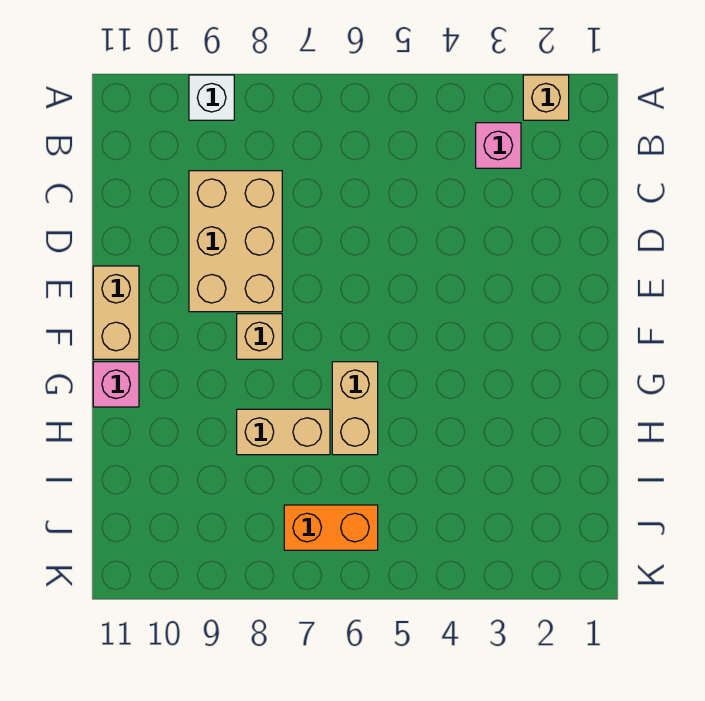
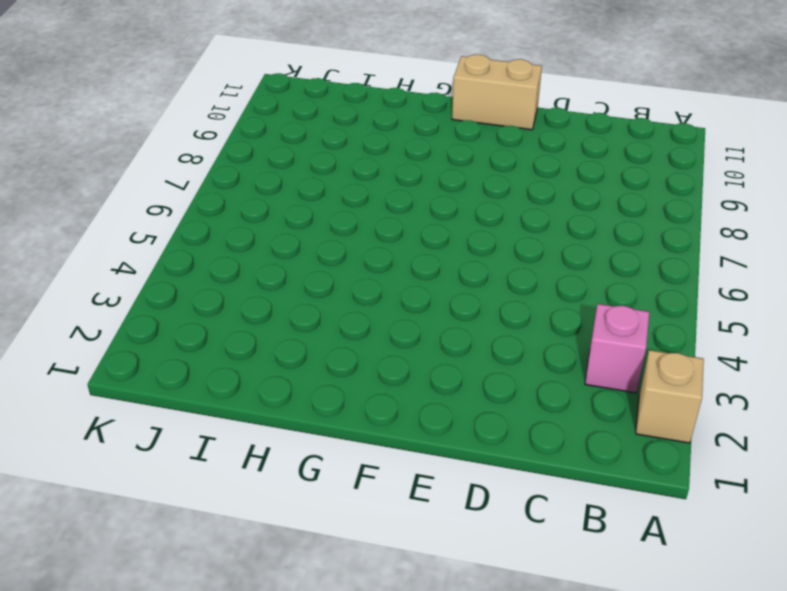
none -> white brick A9 level 1
none -> tan brick C8:E9 level 1

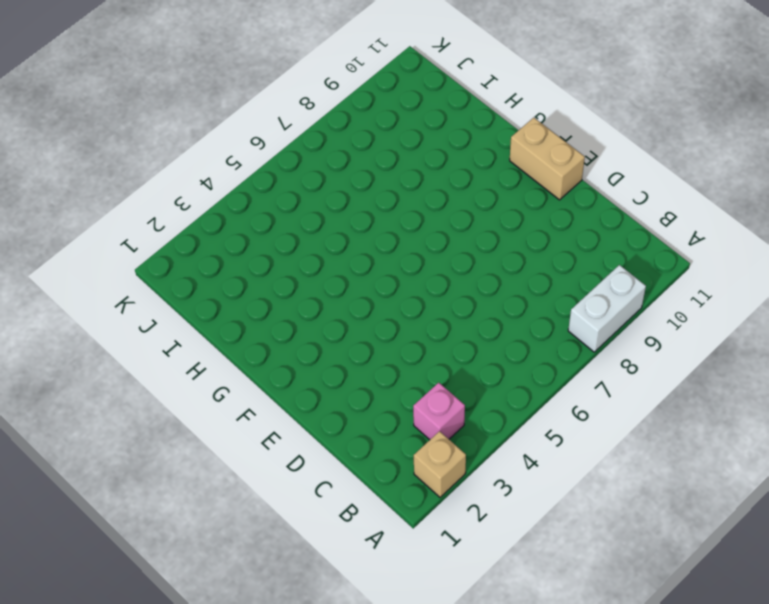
white brick A8:A9 level 1 -> white brick A9 level 1
none -> tan brick C8:E9 level 1
none -> tan brick F8 level 1

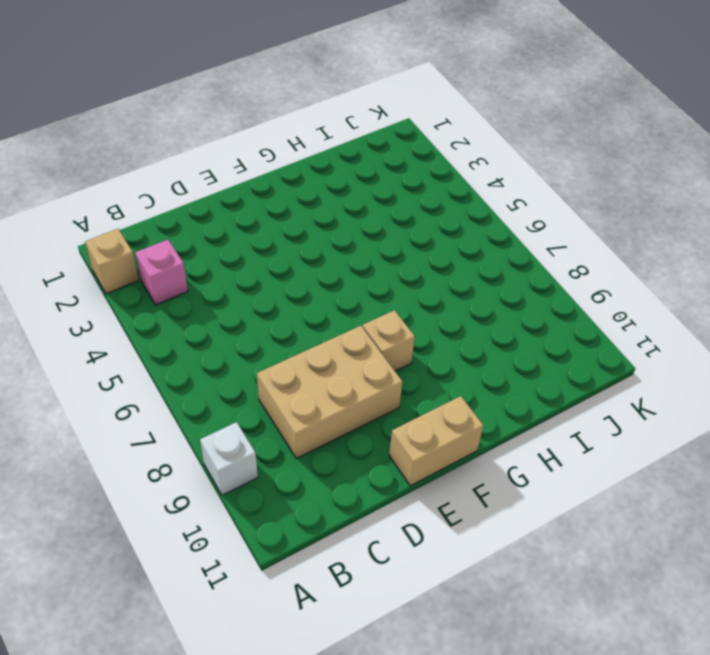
none -> tan brick G6:H6 level 1
none -> pink brick G11 level 1

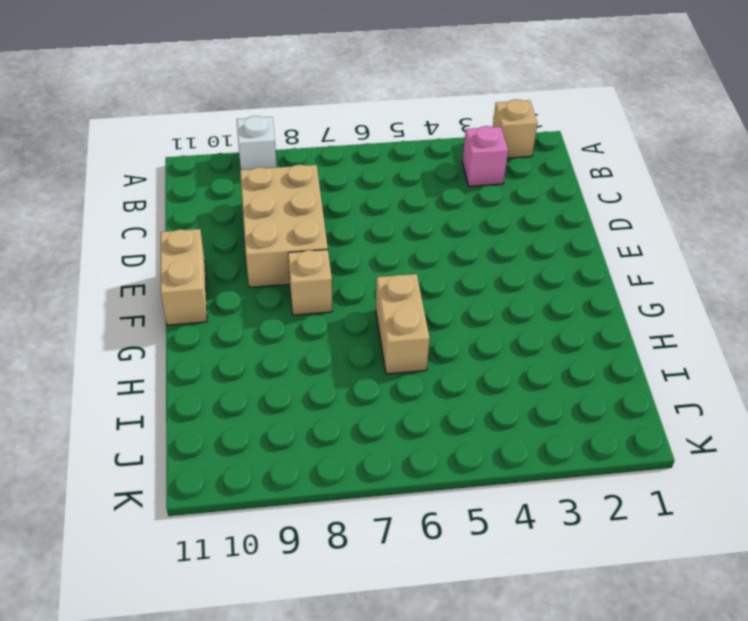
none -> pink brick G11 level 1
none -> tan brick H7:H8 level 1

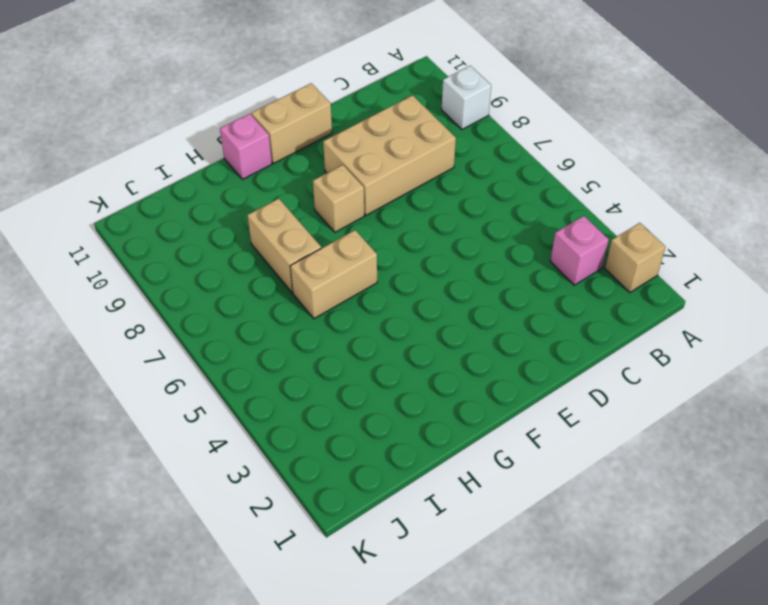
none -> orange brick J6:J7 level 1

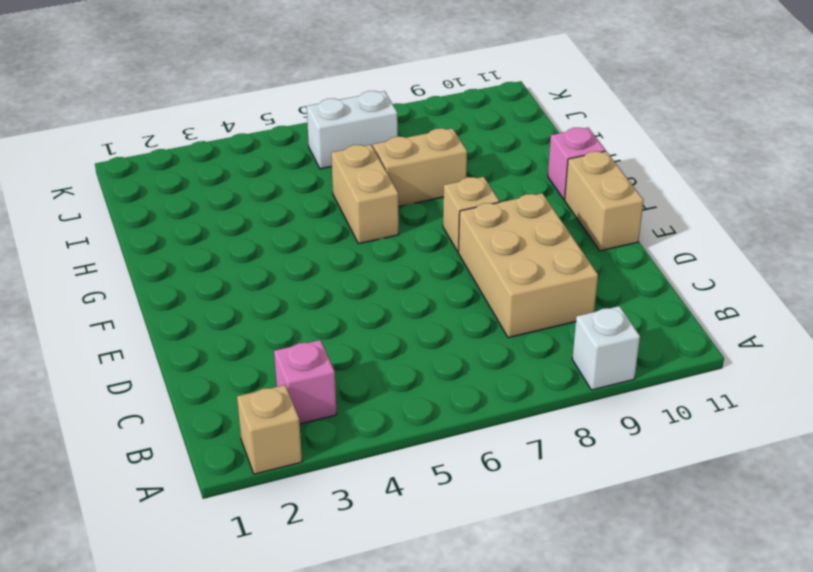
white brick J6:J7 level 1 -> orange brick J6:J7 level 1

